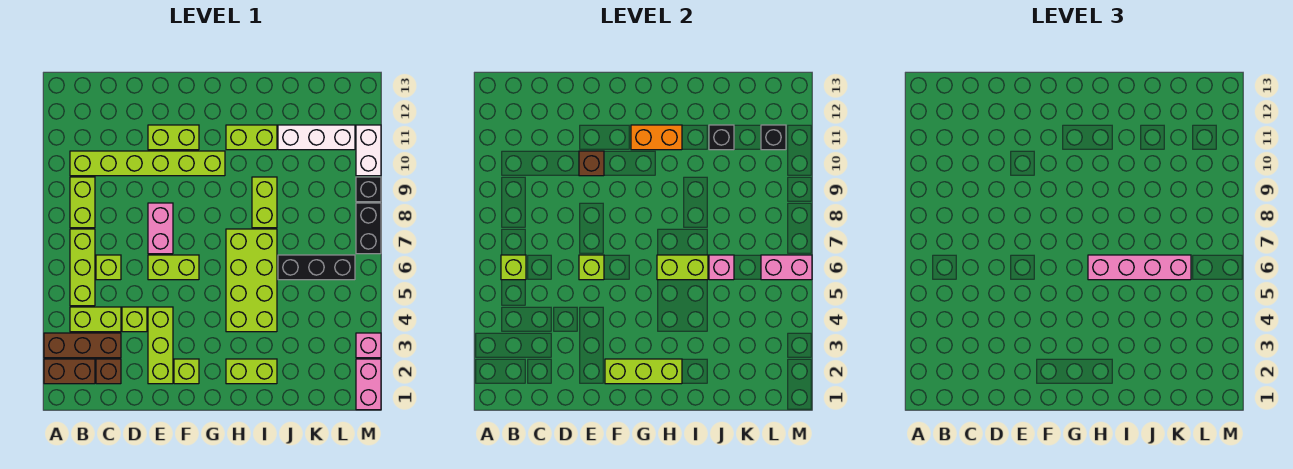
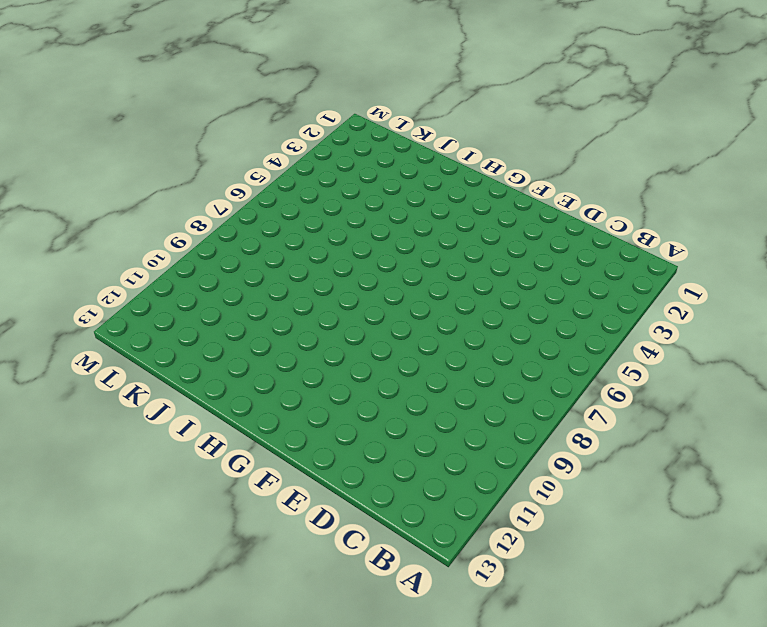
none -> brown brick A2:B2 level 1
none -> brown brick A3:C3 level 1
none -> lime brick B4:C4 level 1
none -> lime brick B5:B7 level 1

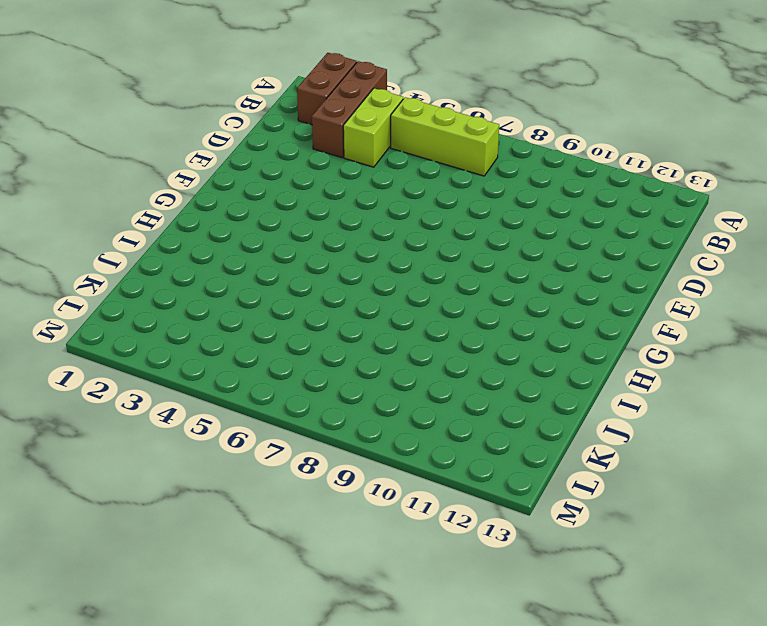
none -> lime brick B8:B9 level 1
none -> lime brick B10:G10 level 1
none -> brown brick C2 level 1
none -> lime brick C6 level 1

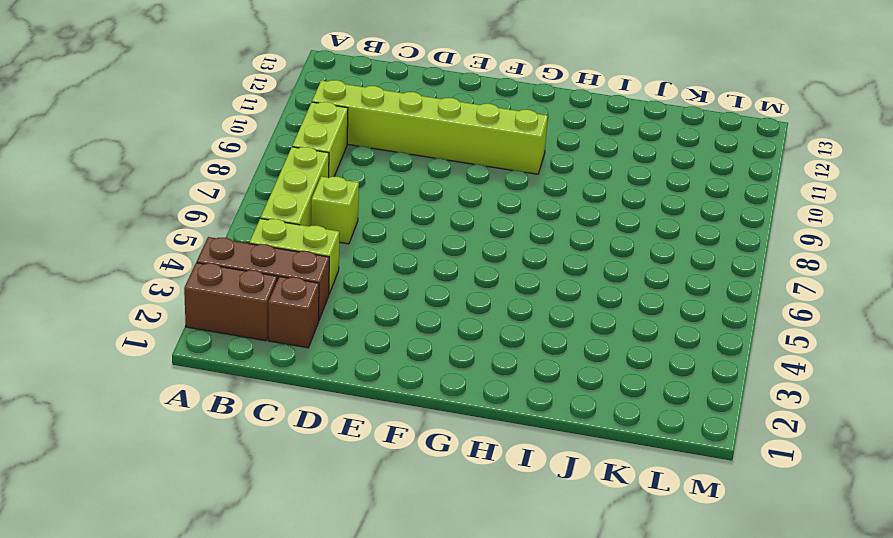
none -> lime brick D4 level 1
none -> lime brick E2:E4 level 1
none -> lime brick E6:F6 level 1
none -> pink brick E7:E8 level 1

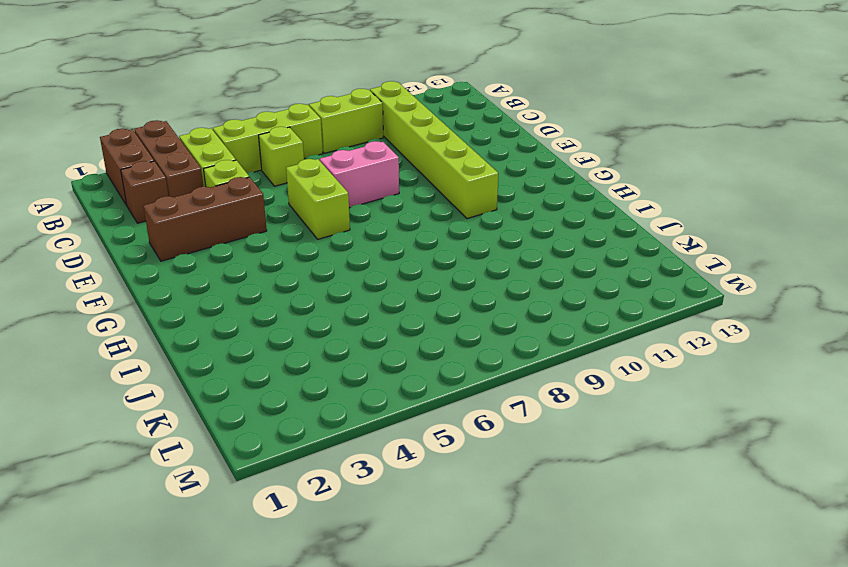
brown brick E2:E4 level 1 -> lime brick E2:E4 level 1
none -> lime brick E11:F11 level 1
none -> lime brick F2 level 1
none -> lime brick H2:I2 level 1
none -> lime brick H4:I7 level 1

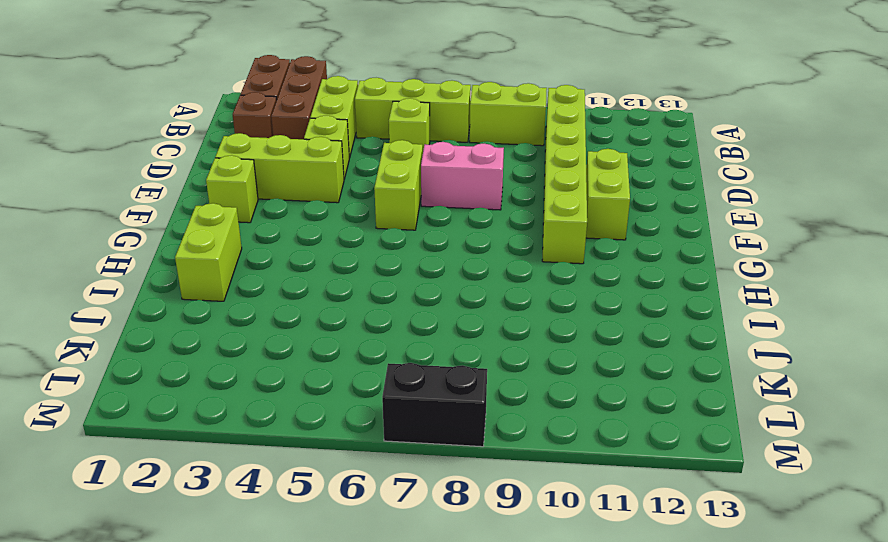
none -> lime brick H4:I7 level 1
none -> lime brick H11:I11 level 1
none -> lime brick I8:I9 level 1
none -> black brick J6:L6 level 1

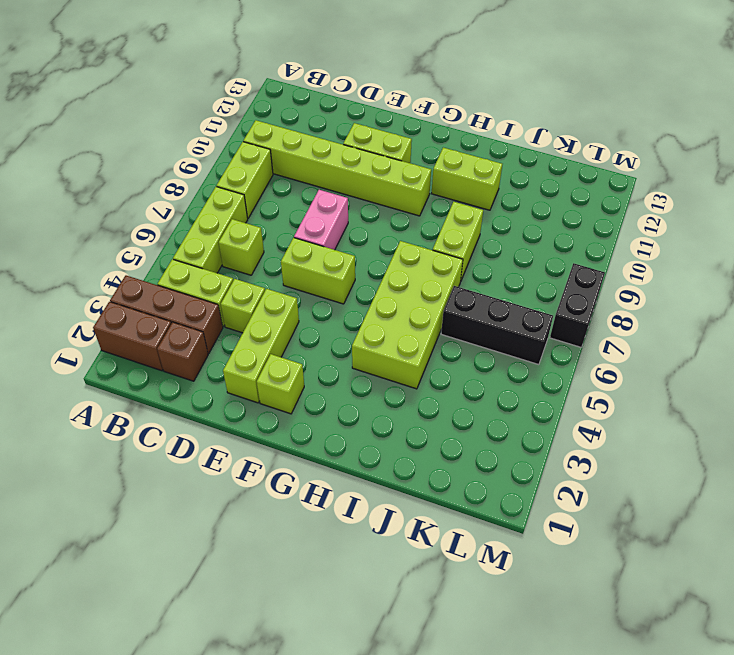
none -> lime brick H2:I2 level 1
none -> white brick J11:L11 level 1
none -> pink brick M1:M2 level 1
none -> pink brick M3 level 1

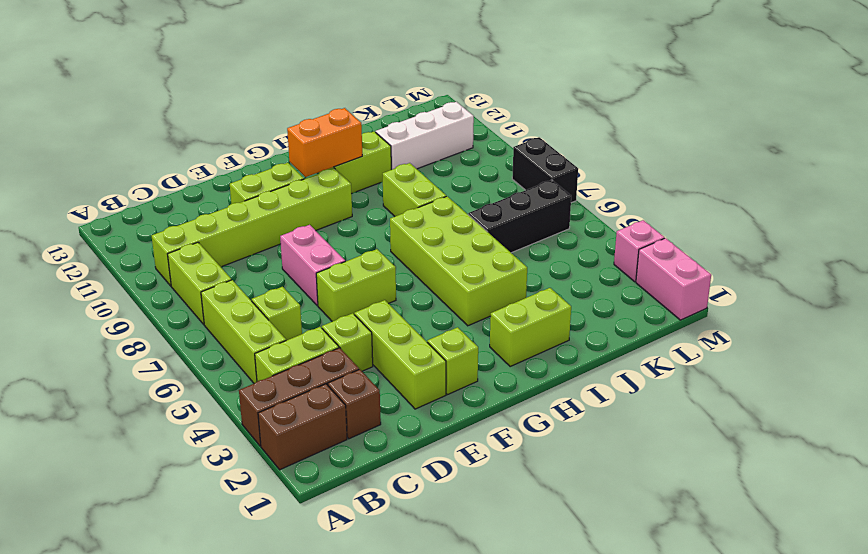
none -> black brick M9 level 1
none -> white brick M10:M11 level 1
none -> lime brick B6 level 2
none -> lime brick E6 level 2

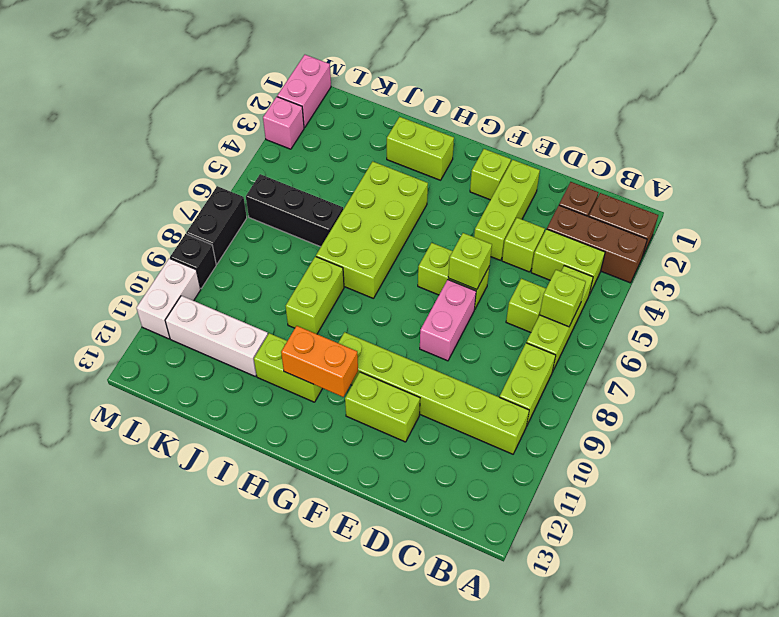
none -> brown brick E10 level 2
none -> lime brick F2:H2 level 2
none -> lime brick H6:I6 level 2
none -> pink brick J6 level 2

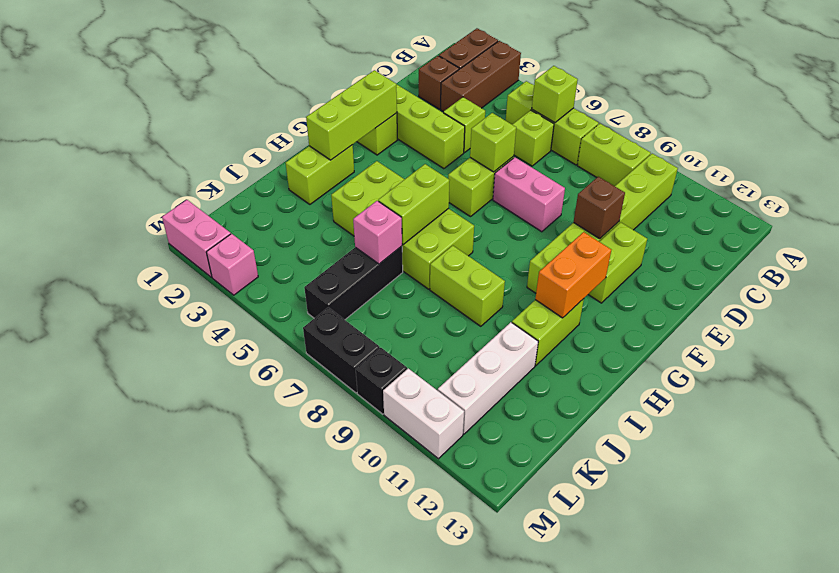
none -> lime brick B4:C4 level 1
none -> black brick J11 level 2
none -> pink brick L6:M6 level 2
none -> black brick L11 level 2

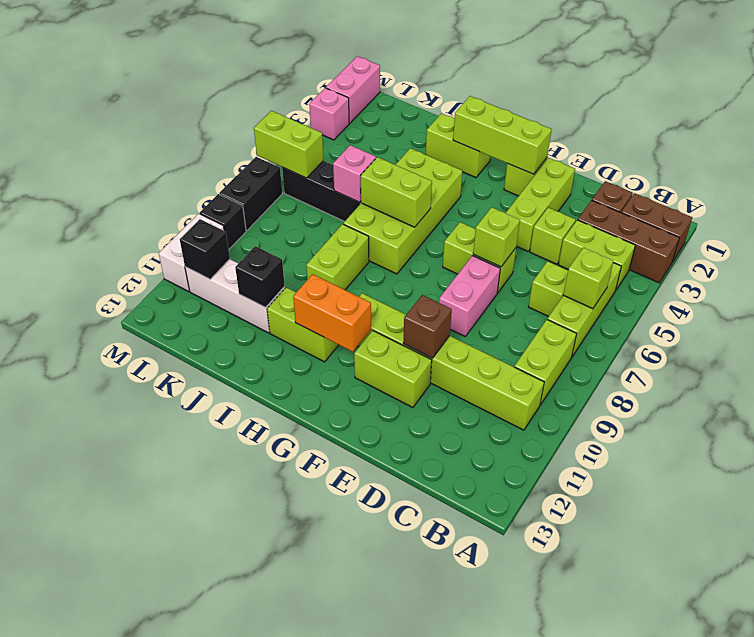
lime brick L6:M6 level 2 -> pink brick L6:M6 level 2
none -> pink brick H6:K6 level 3

